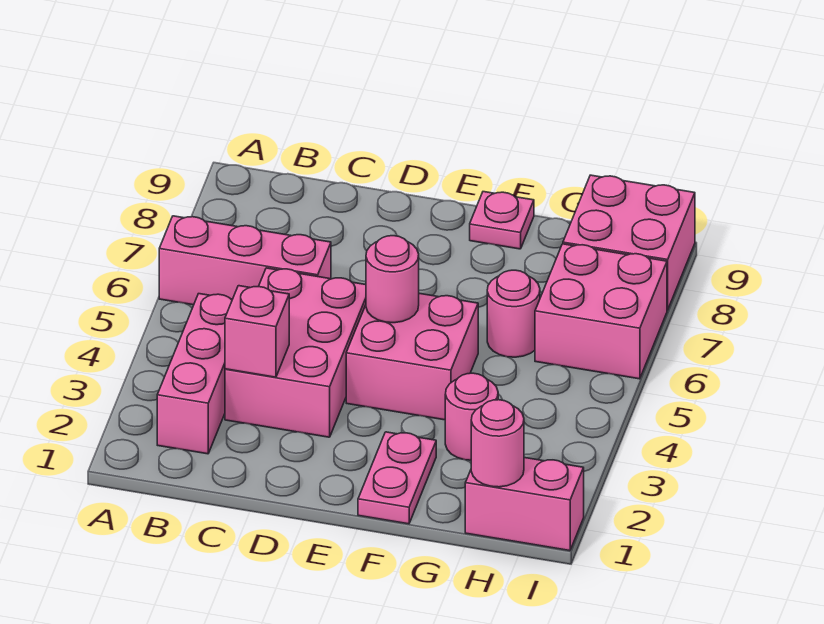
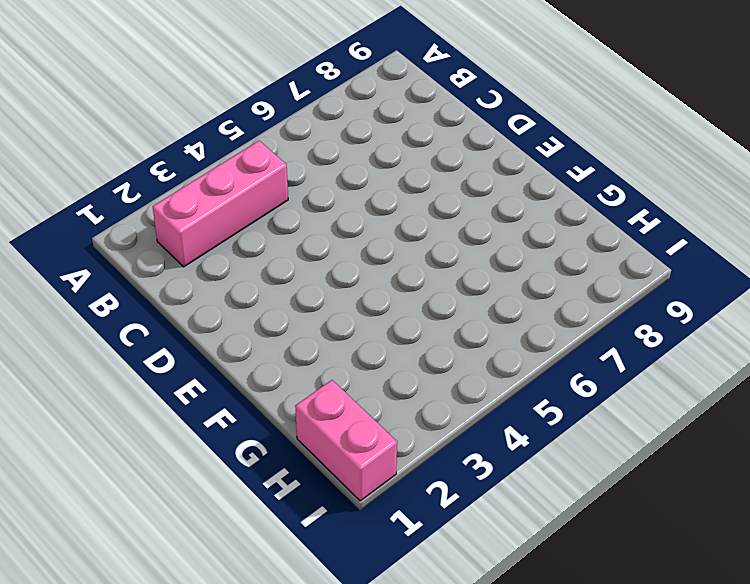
none -> pink brick A6:C6 level 1
none -> pink brick C3:D5 level 1
none -> pink brick E4:F5 level 1

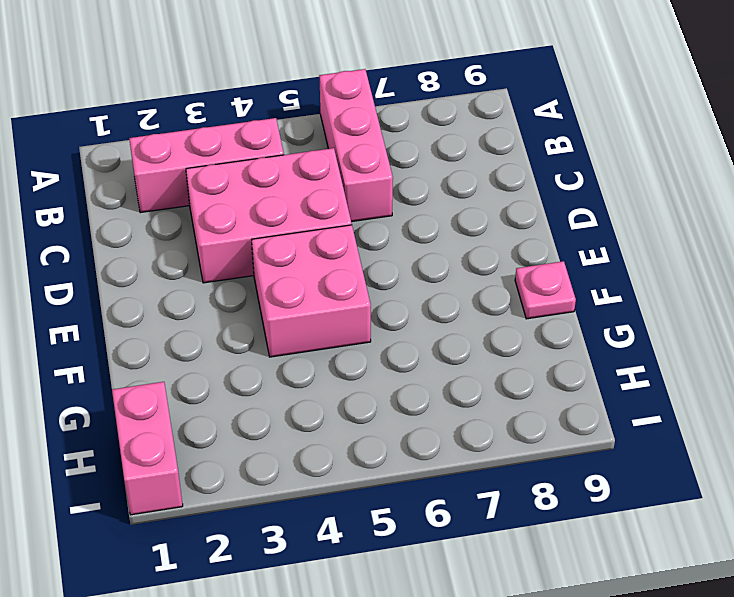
none -> pink plate F1:F2 level 1
none -> pink round brick G3 level 1
none -> pink round brick G6 level 1

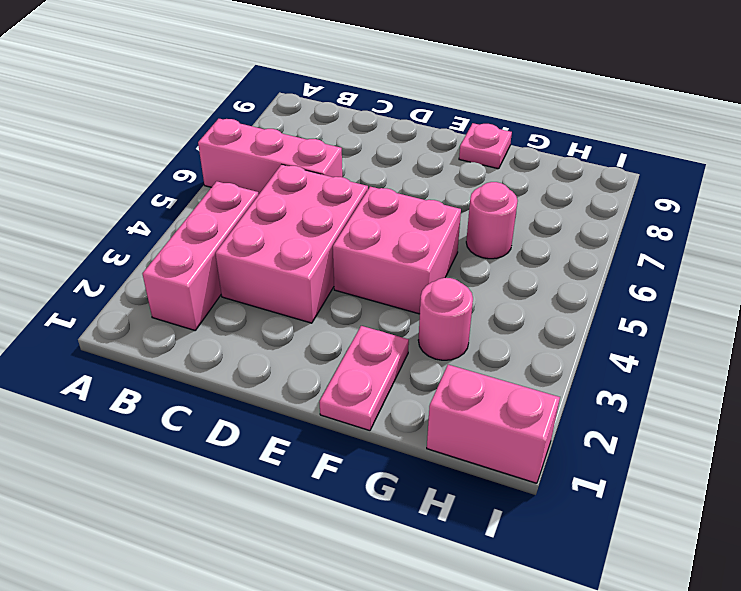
none -> pink brick H6:I7 level 1
none -> pink brick H8:I9 level 1
none -> pink brick C3 level 2

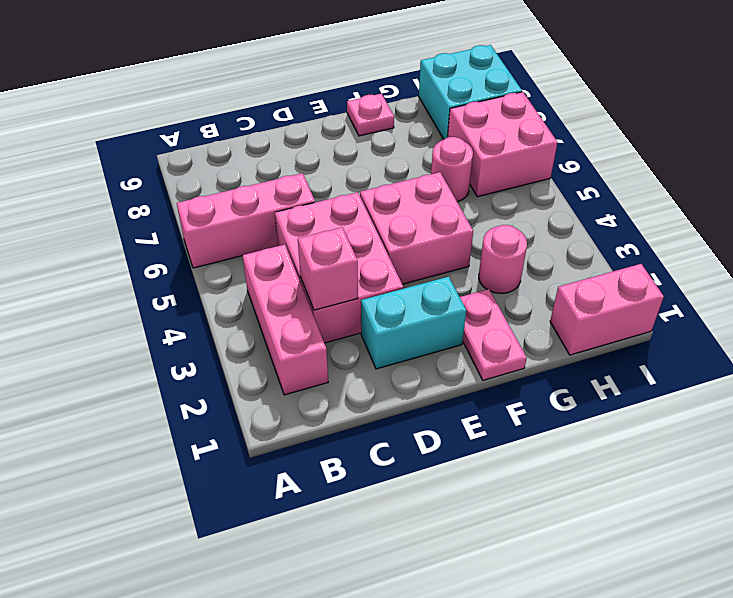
cyan brick D2:E2 level 1 -> none
cyan brick H8:I9 level 1 -> pink brick H8:I9 level 1
none -> pink round brick E5 level 2
none -> pink round brick H1 level 2

